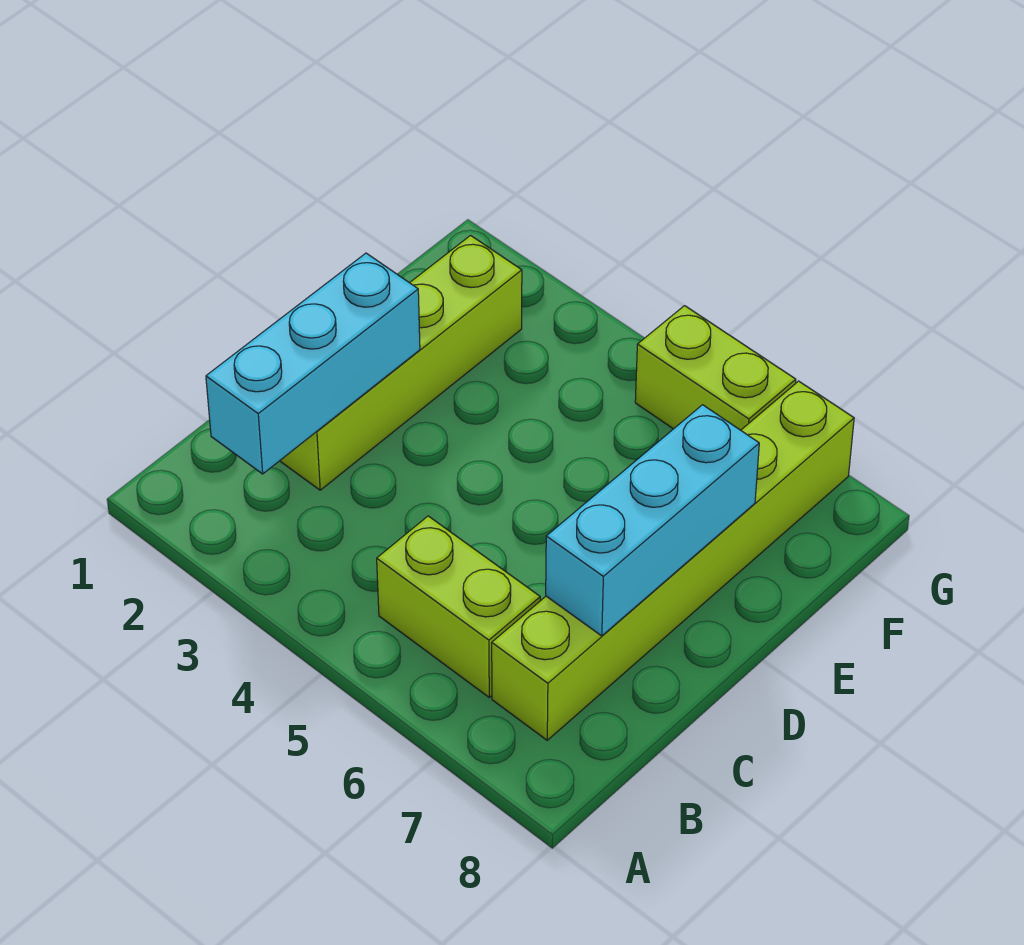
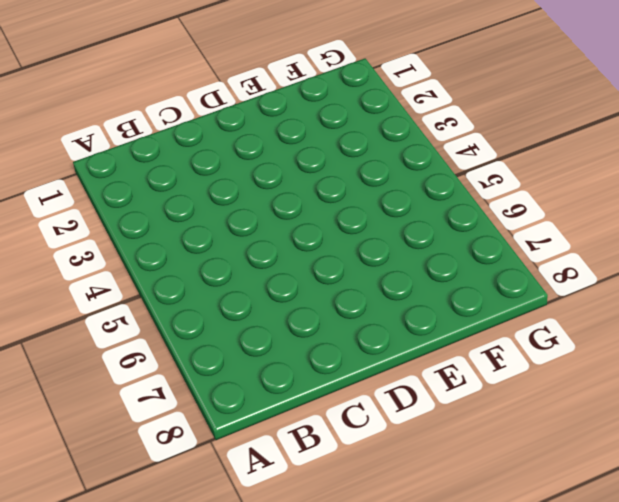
none -> lime brick B5:B6 level 1
none -> lime brick B7:G7 level 1

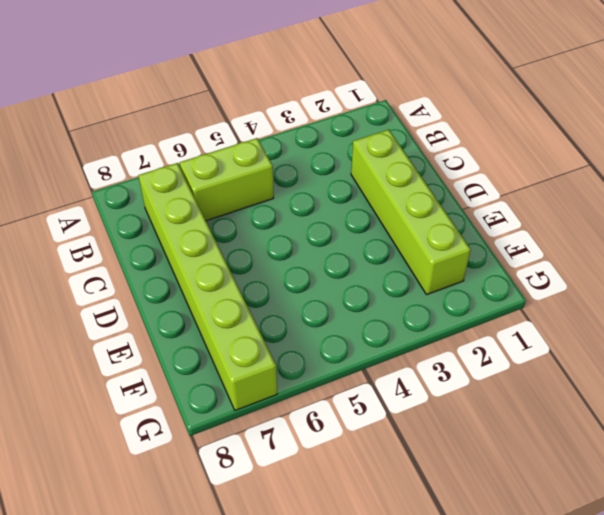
none -> lime brick G5:G6 level 1
none -> cyan brick B2:D2 level 2

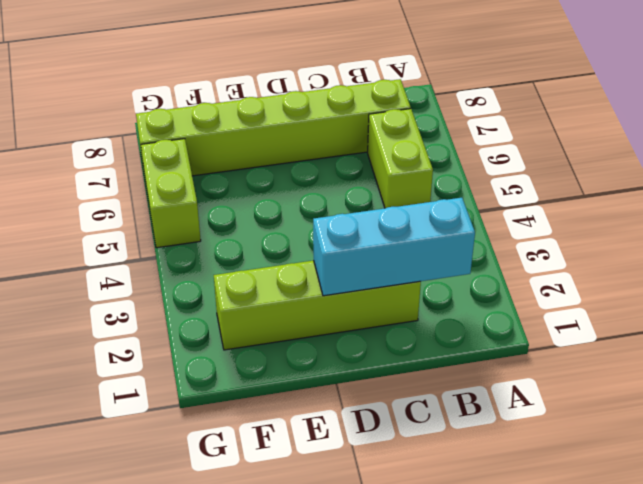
none -> cyan brick C7:E7 level 2

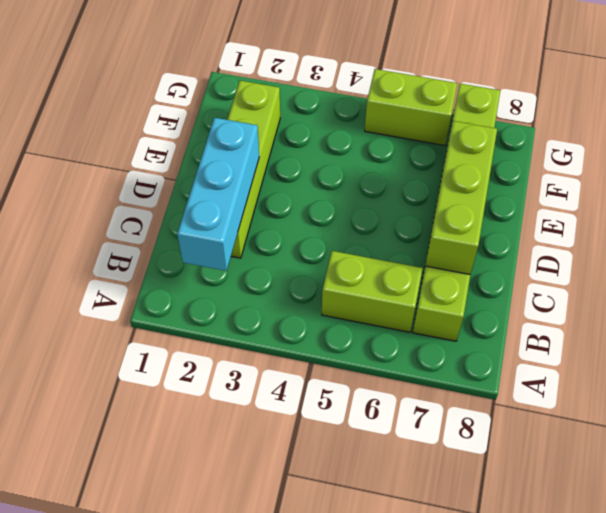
lime brick C7:E7 level 2 -> cyan brick C7:E7 level 2

